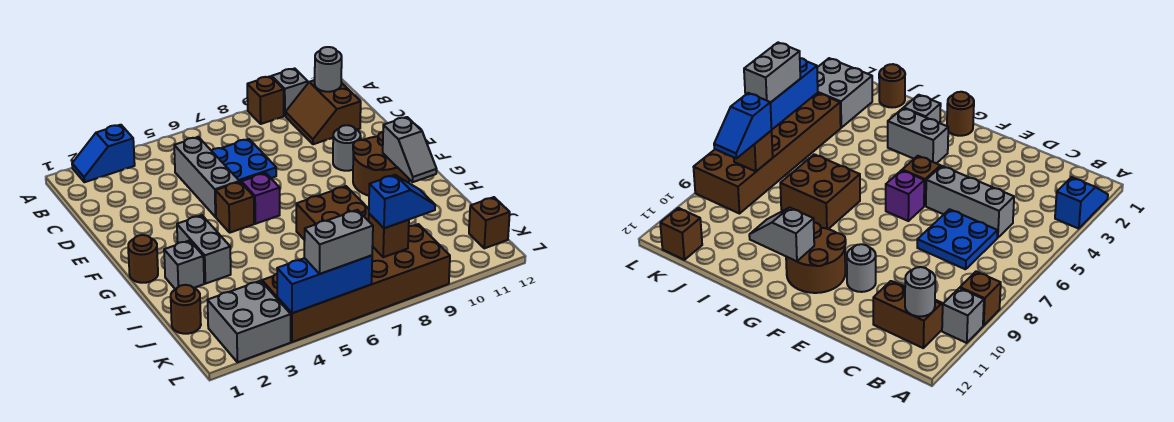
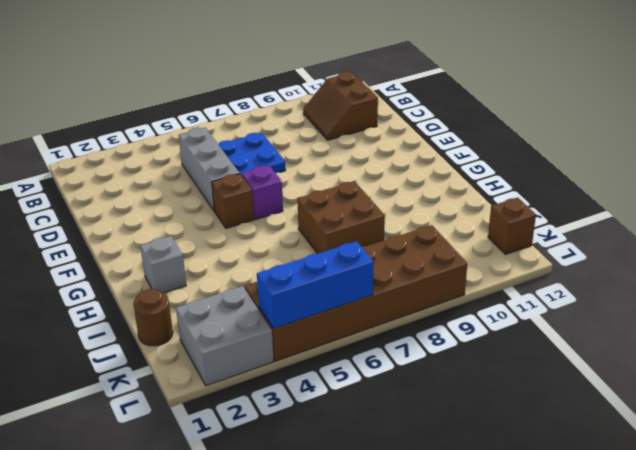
none -> blue slope A2:A3 level 1 top 3
none -> brown brick A9 level 1
none -> grey brick A10 level 1

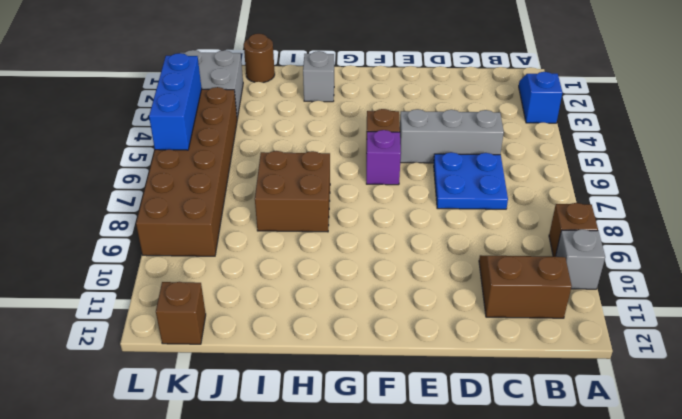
none -> grey round brick E10 level 1
none -> brown round brick F10:G11 level 1
none -> brown round brick G1 level 1

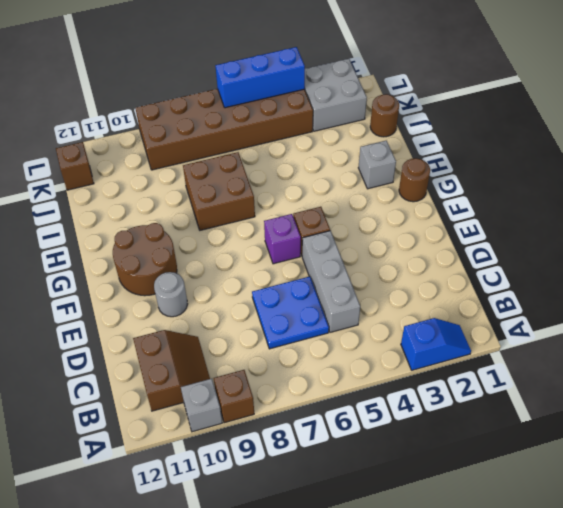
none -> grey brick G3:H3 level 1
none -> grey round brick B11 level 2
none -> grey slope G11:H11 level 2 top G

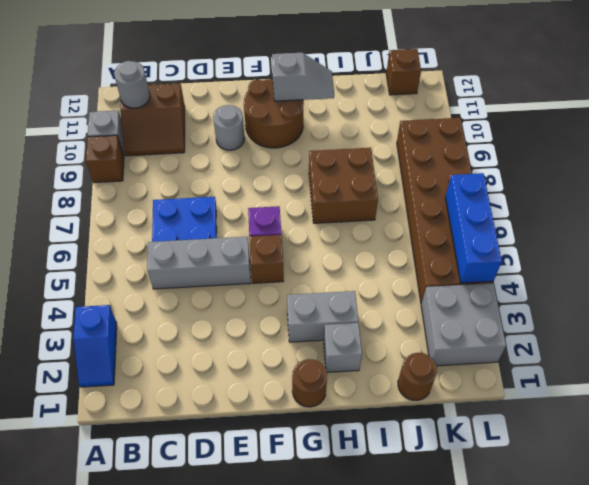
none -> brown brick K8 level 2
none -> blue slope K8:K9 level 3 top 8
none -> grey brick L5:L6 level 3

